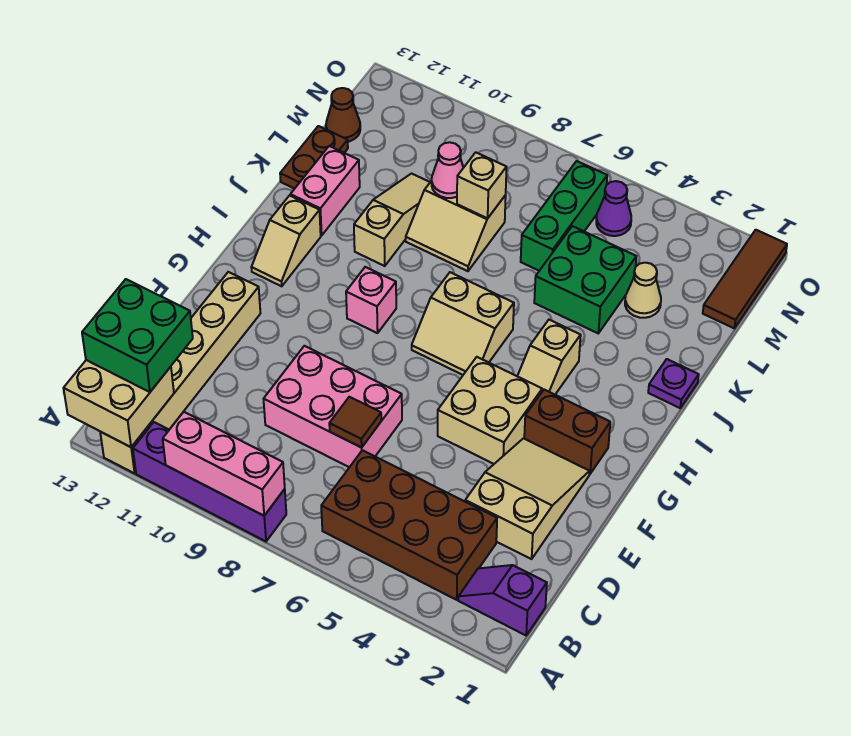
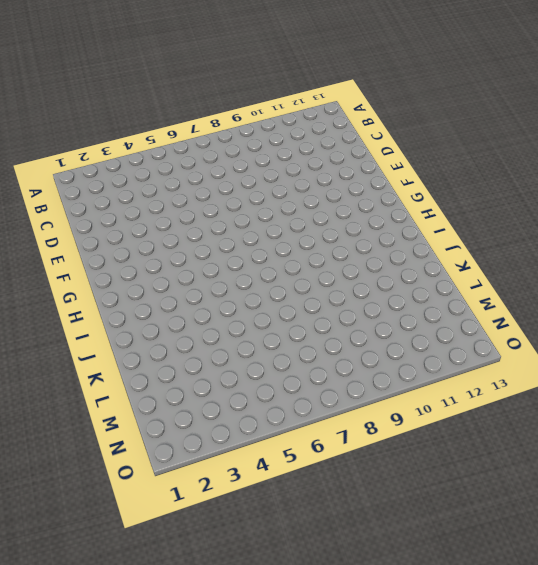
none -> purple brick A8:A11 level 1
none -> tan brick A12:F12 level 1
none -> purple slope B1:B2 level 1 top 1

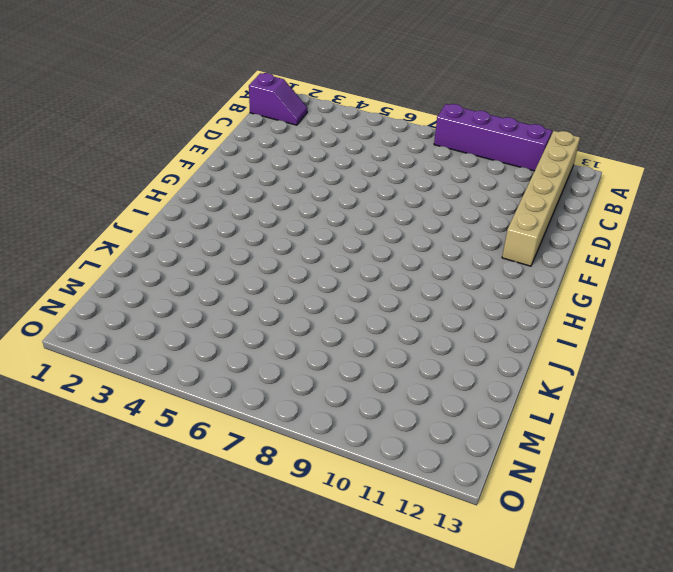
none -> brown brick B3:C6 level 1
none -> tan slope D2:F3 level 1 top D
none -> pink brick D7:E9 level 1

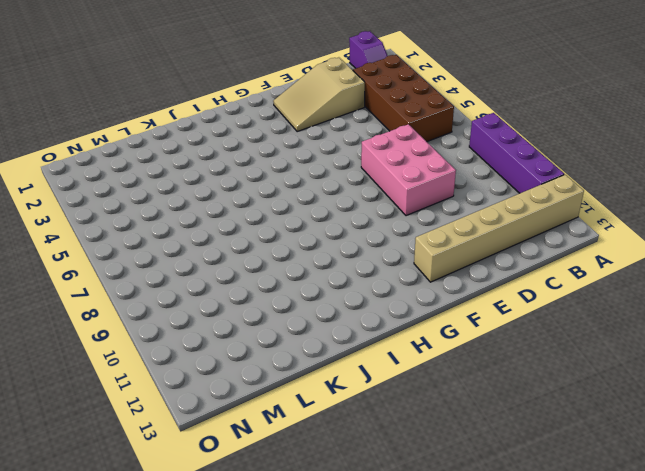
none -> tan brick F4:G5 level 1
none -> brown brick G2:G3 level 1
none -> tan slope H4:I4 level 1 top I

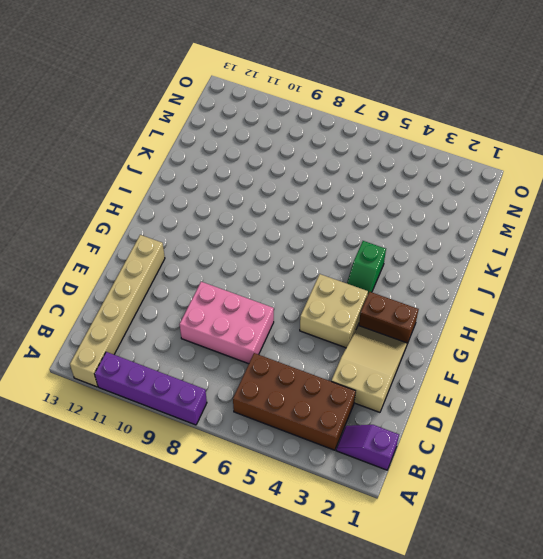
green slope H4:I4 level 1 top I -> tan slope H4:I4 level 1 top I
none -> tan slope H6:I7 level 1 top I
none -> pink brick H9 level 1
none -> tan slope H12:I12 level 1 top I

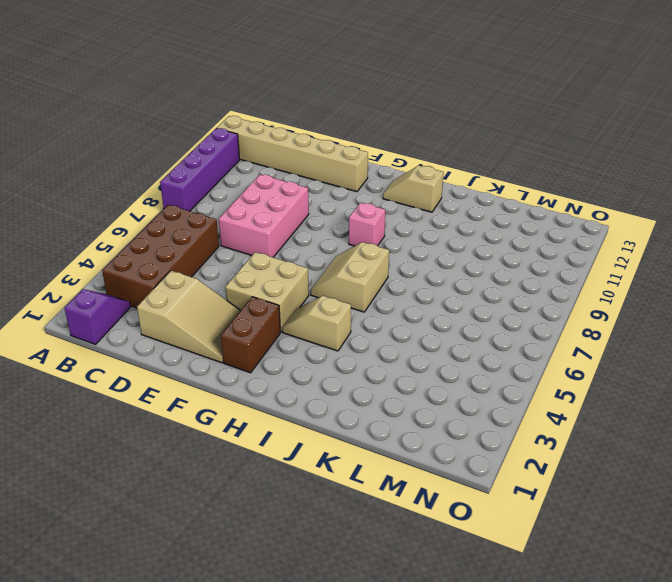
none -> purple plate J1 level 1
none -> tan slope J10:L10 level 1 top J
none -> pink brick J12:K12 level 1

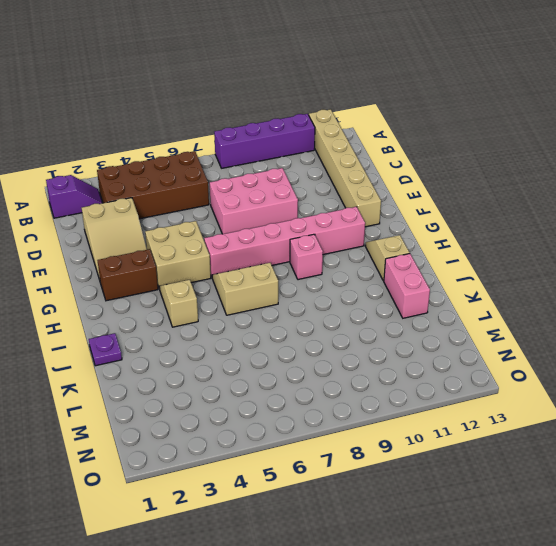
pink brick G6:G11 level 1 -> none
none -> tan slope J10:L10 level 1 top J
none -> green brick K4:L5 level 1
none -> tan slope K8:L9 level 1 top L

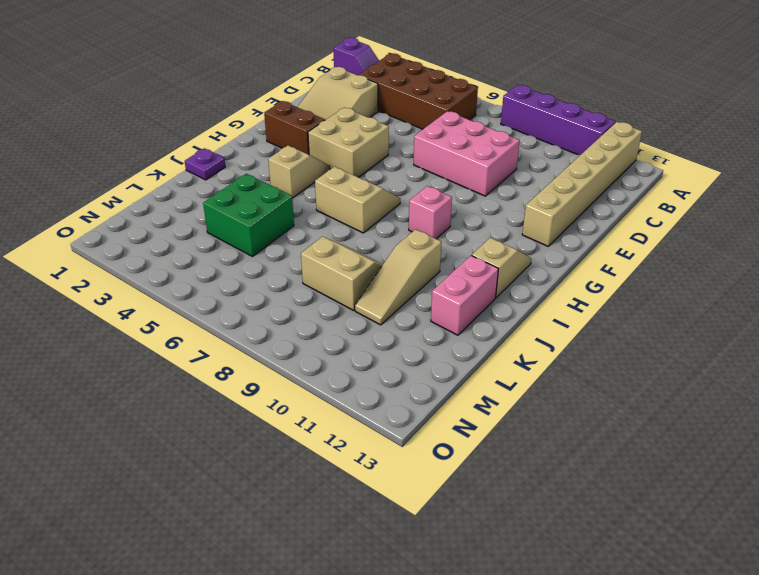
none -> brown plate K13:L13 level 1
none -> tan cone L3 level 1
none -> green brick L6:N6 level 1

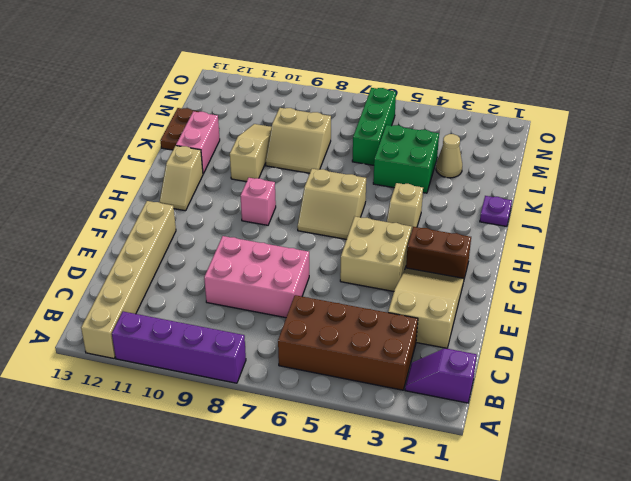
none -> brown tile M1:O1 level 1
none -> brown cone M13 level 1
none -> purple cone N5 level 1

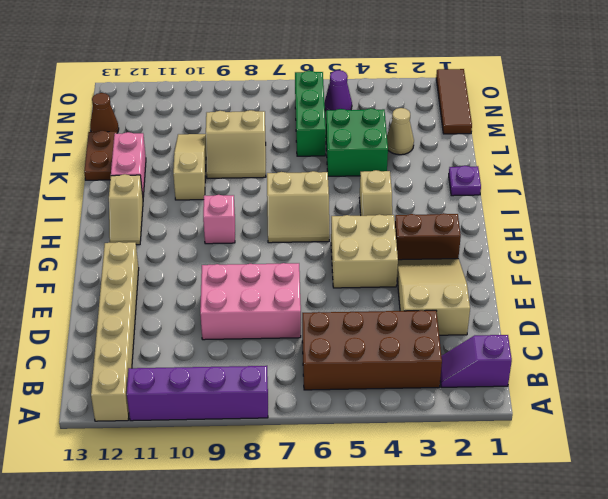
none -> pink brick A8:A10 level 2
none -> tan brick A12:B13 level 2
none -> brown tile D7 level 2

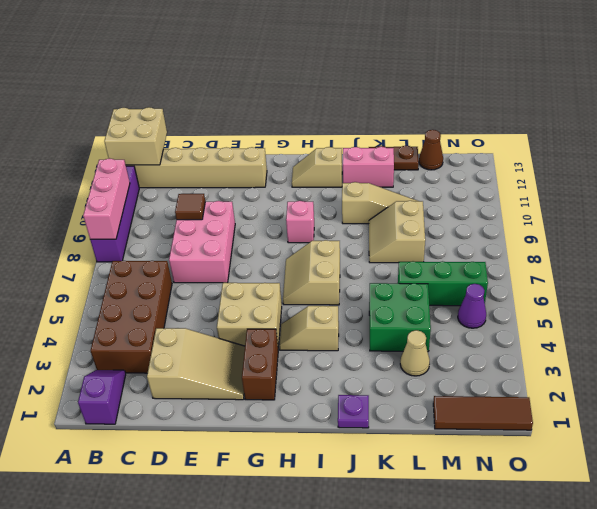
brown tile D9 level 2 -> brown tile D7 level 2
none -> tan brick L8 level 2
none -> pink cone L9 level 2
none -> green brick B12:C13 level 3

